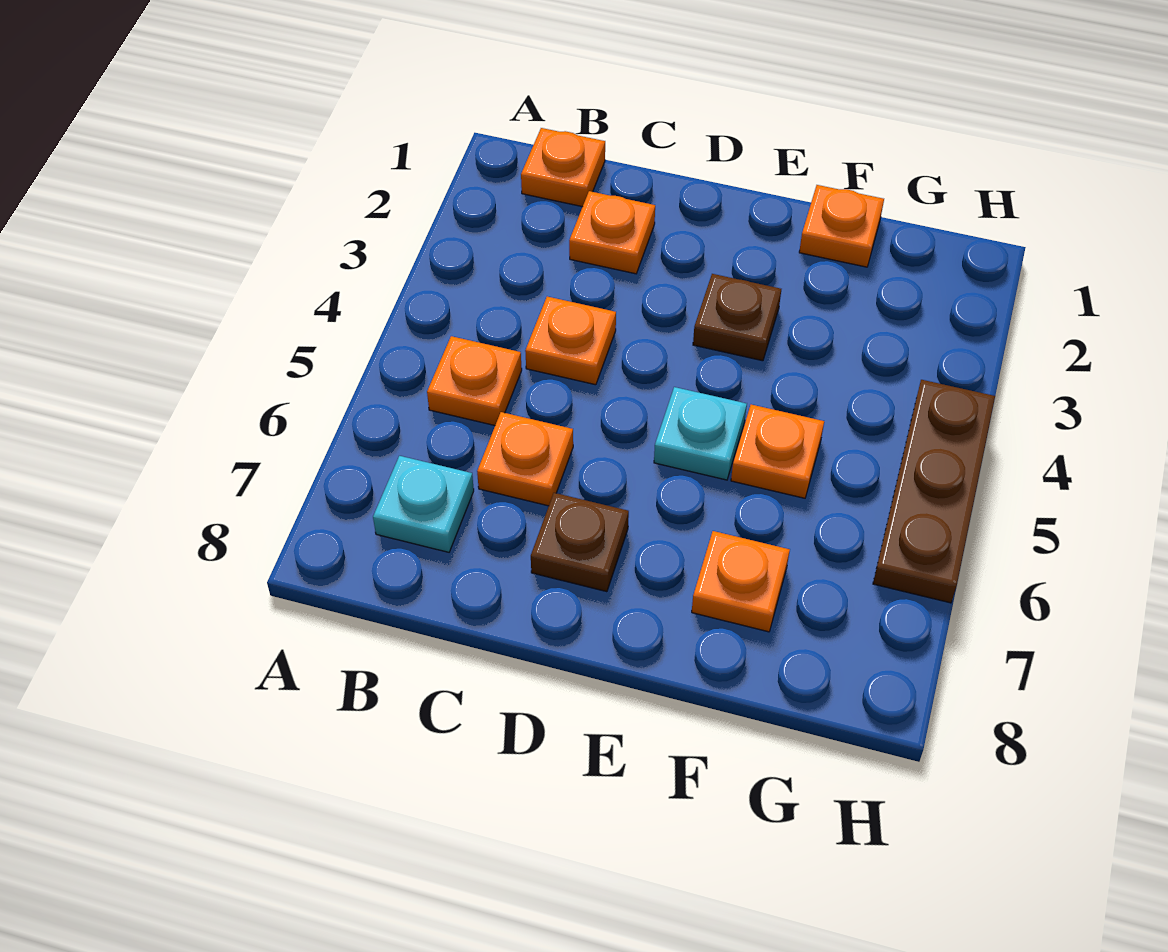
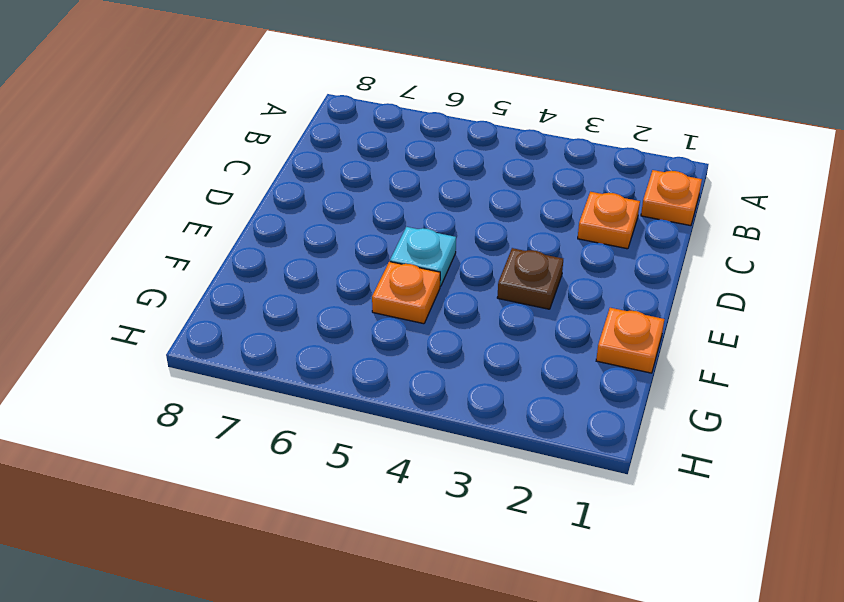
none -> orange plate B5 level 1
none -> cyan plate B7 level 1
none -> orange plate C4 level 1

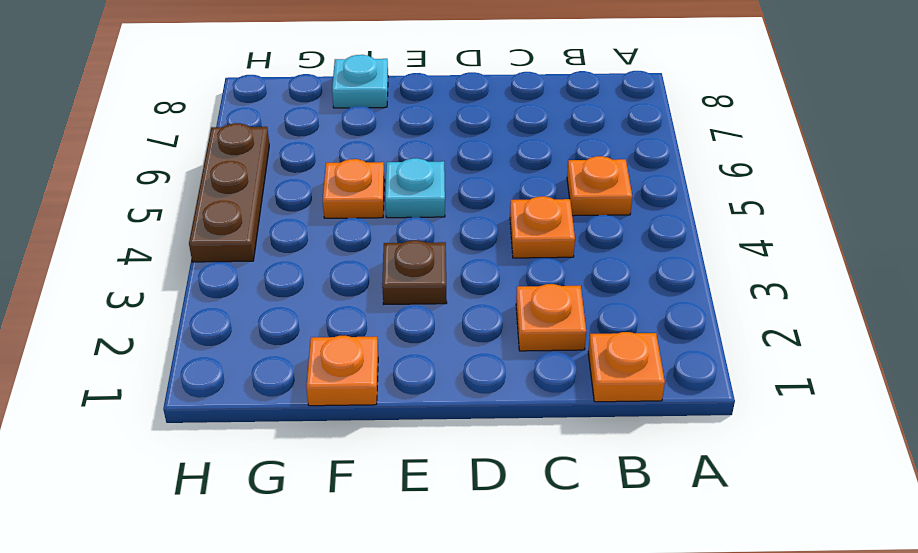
cyan plate F8 level 1 -> cyan plate B7 level 1
none -> orange plate C6 level 1
none -> brown plate D7 level 1
none -> orange plate F7 level 1

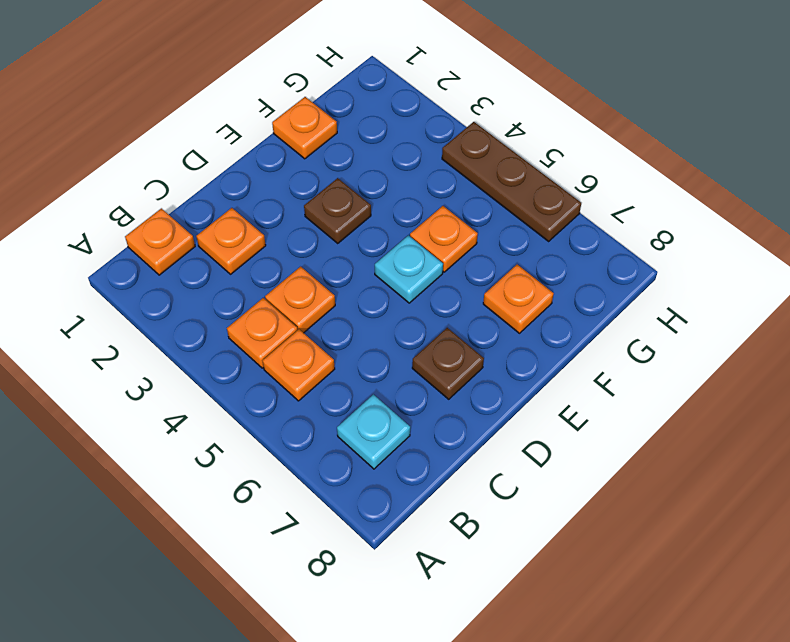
orange plate B4 level 1 -> orange plate C6 level 1

